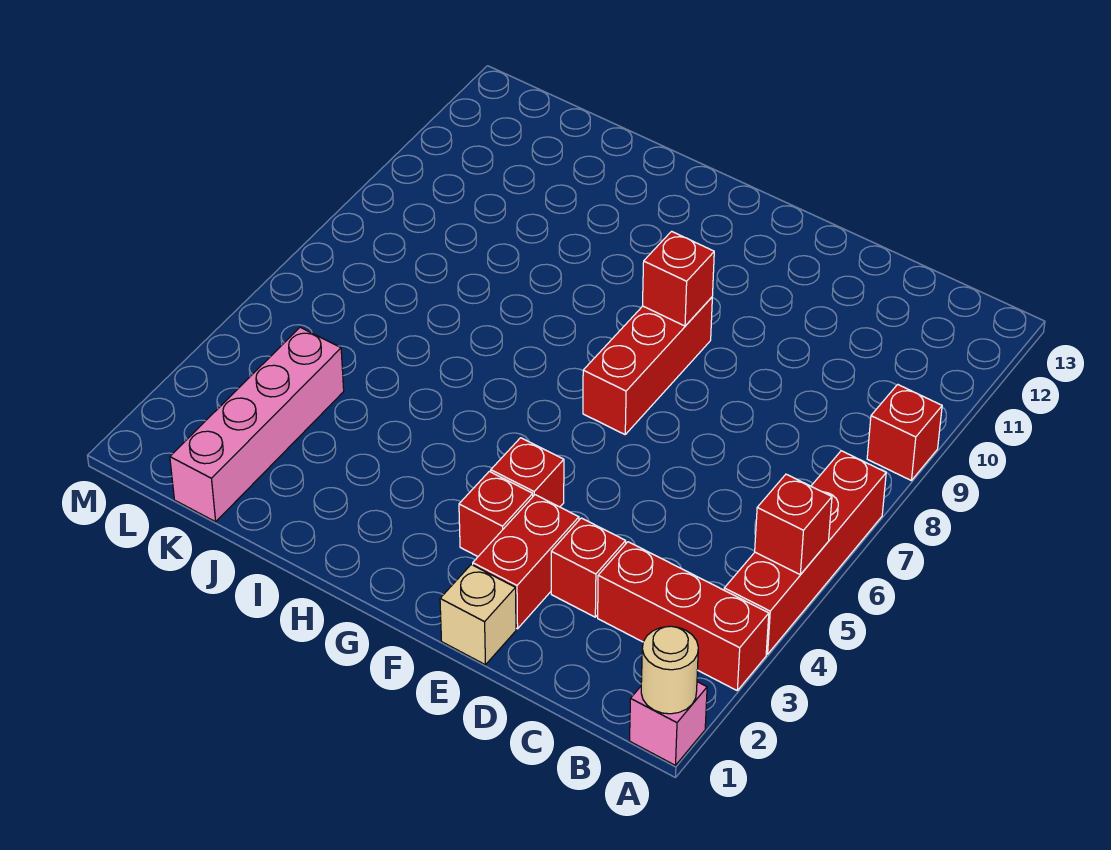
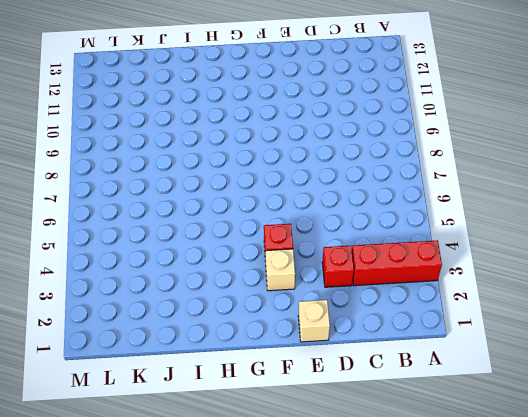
tan brick F3 level 1 -> red brick F3 level 1
none -> pink brick A1 level 1
none -> red brick A4:A7 level 1
none -> red brick A9 level 1

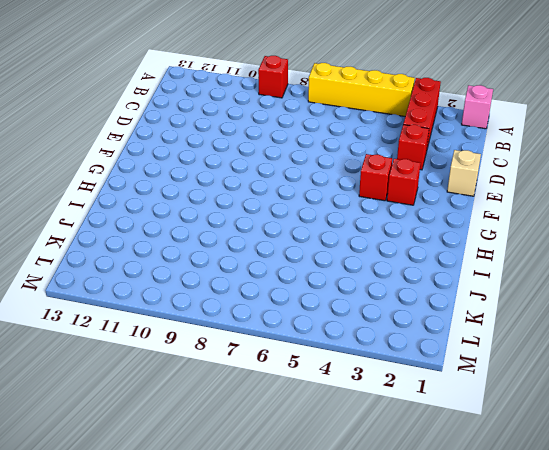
yellow brick A4:A7 level 1 -> red brick A4:A7 level 1
none -> red brick E2:E3 level 1
none -> red brick F7:F9 level 1
none -> pink brick K1:K4 level 1

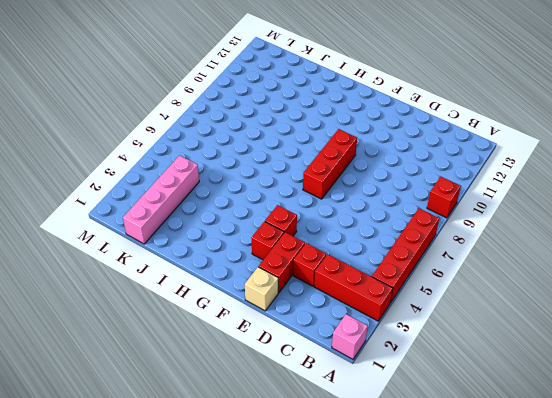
none -> tan round brick A1 level 2
none -> red brick A5 level 2
none -> red brick F9 level 2

